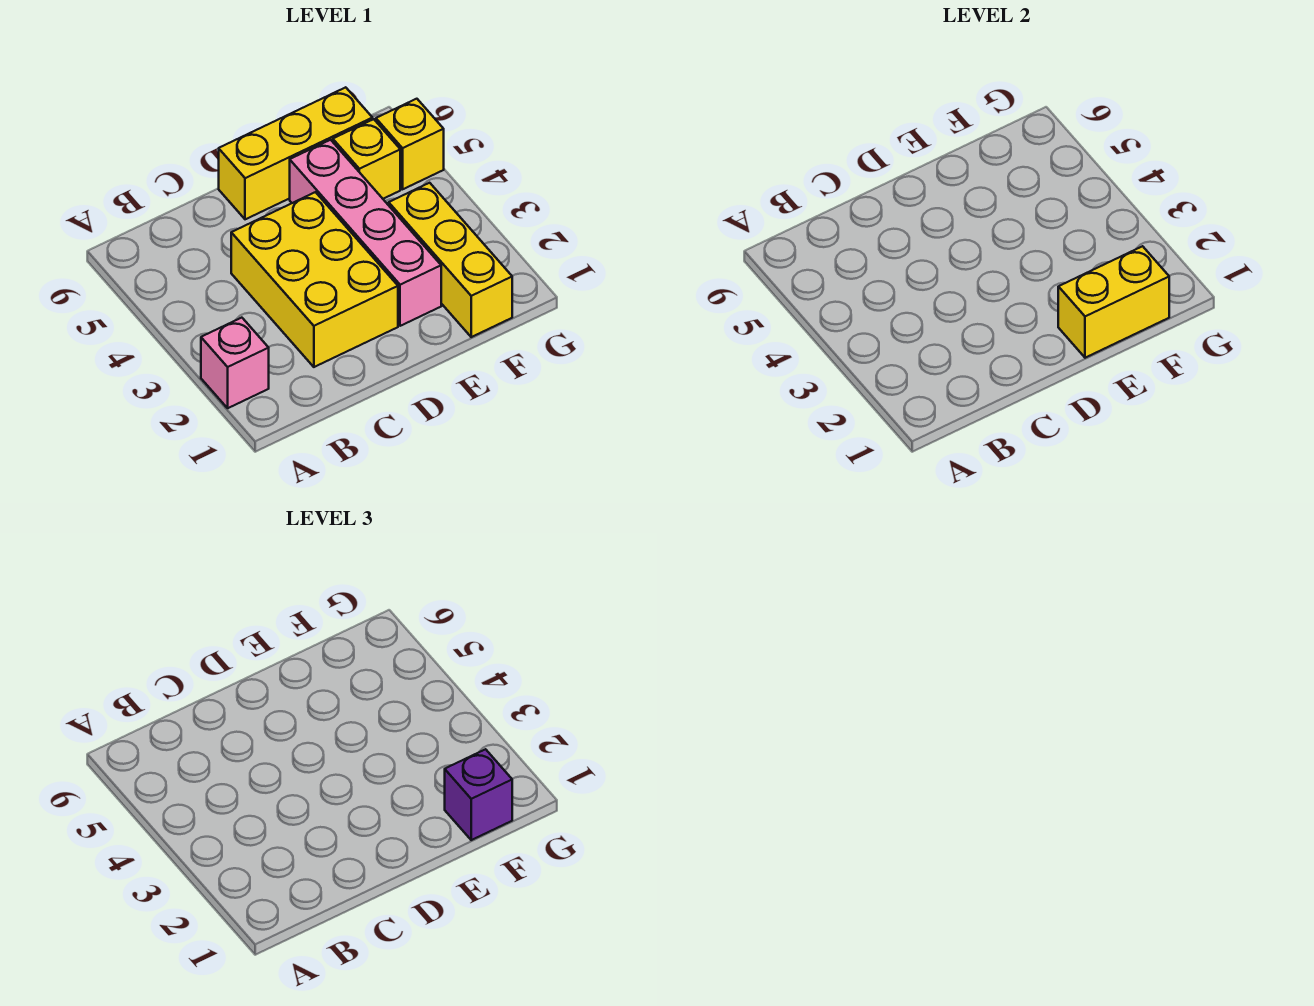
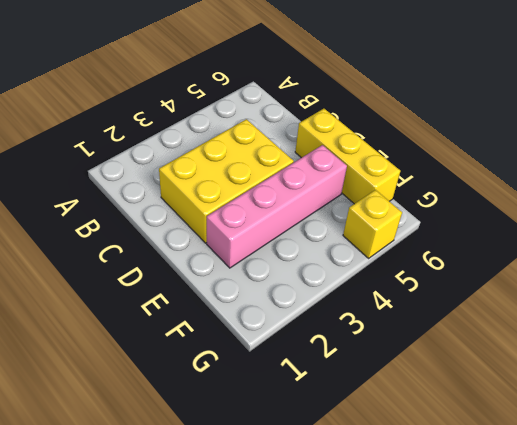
none -> pink brick A2 level 1
none -> yellow brick F1:F3 level 1

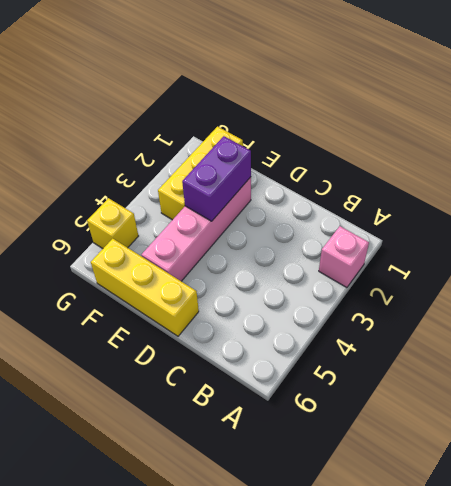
purple brick E2:E3 level 2 -> none
none -> yellow brick C2:D4 level 1
none -> yellow brick F5 level 1

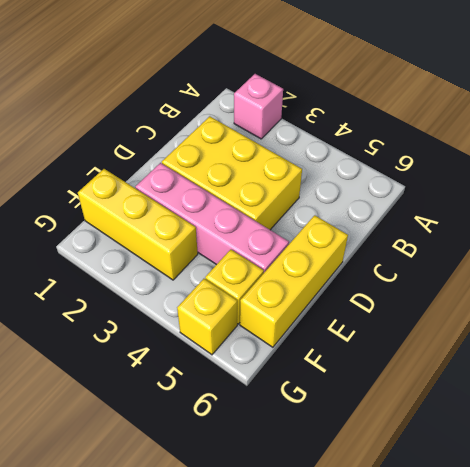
none -> yellow brick E1:F1 level 2
none -> purple brick F1 level 3

